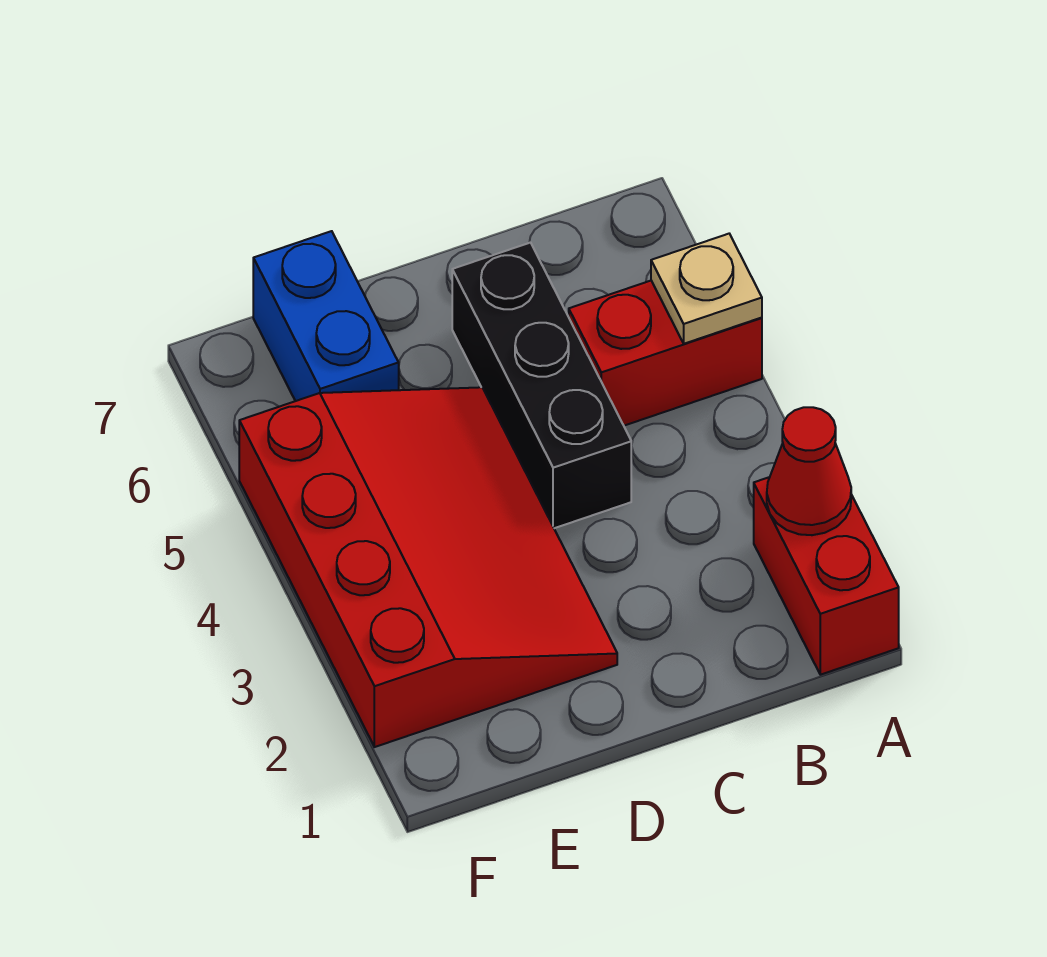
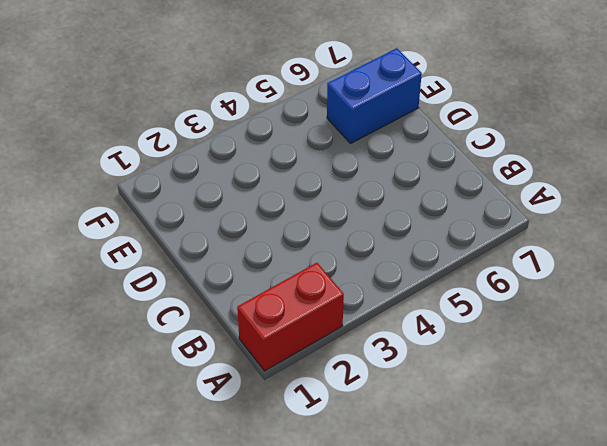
none -> red brick A5:B5 level 1
none -> black brick C4:C6 level 1

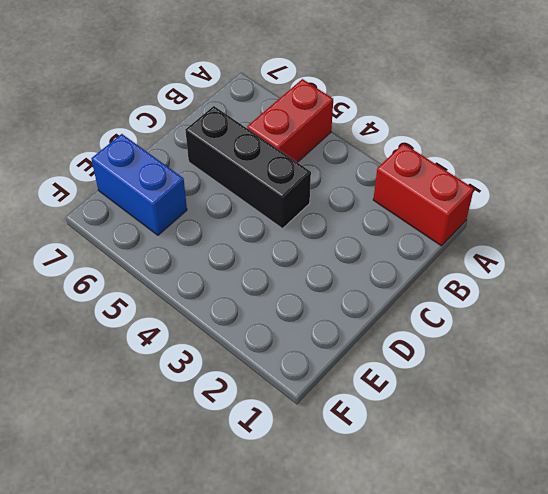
none -> red slope D2:F5 level 1 top F
none -> red cone A2 level 2

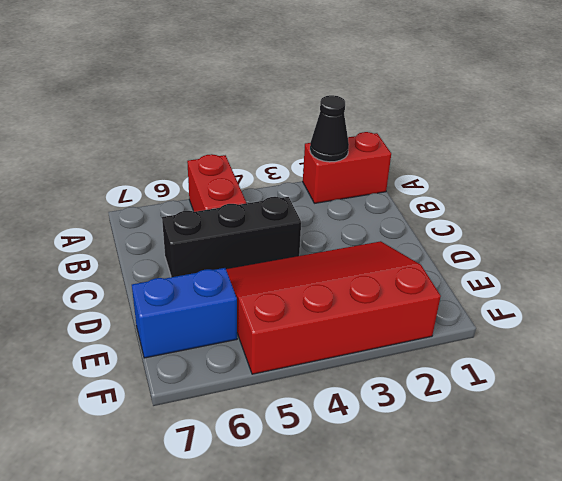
black cone A2 level 2 -> red cone A2 level 2
none -> tan plate A5 level 2

